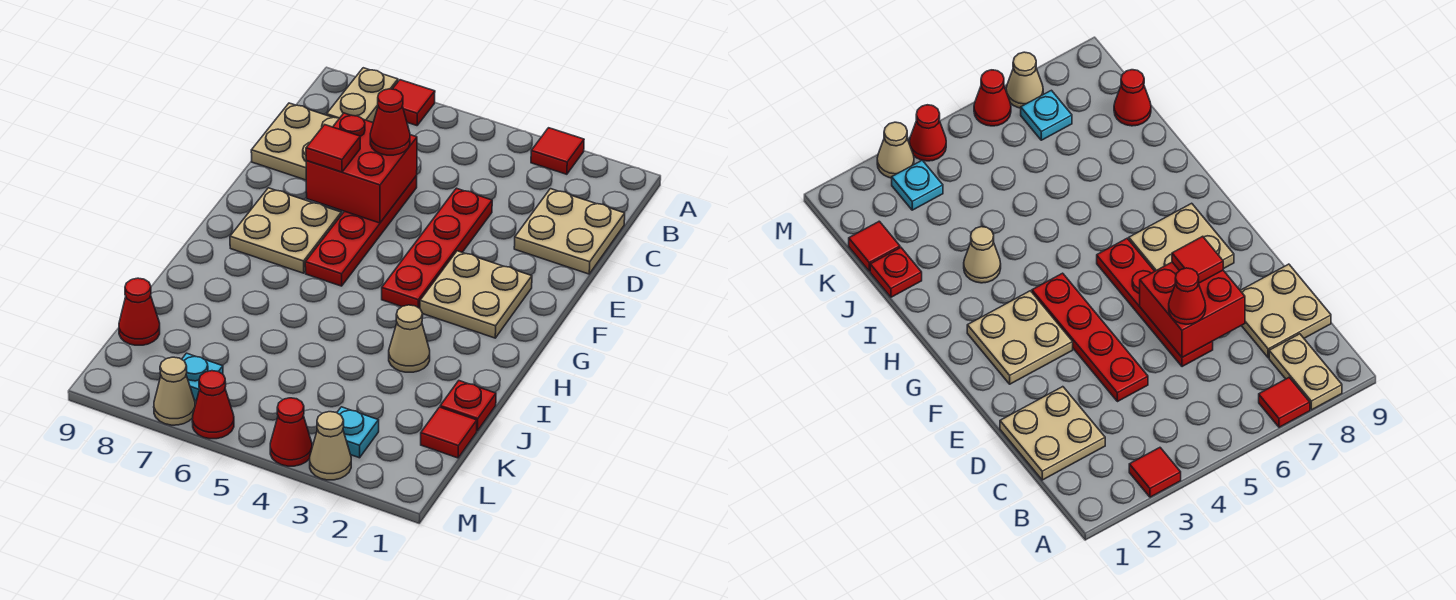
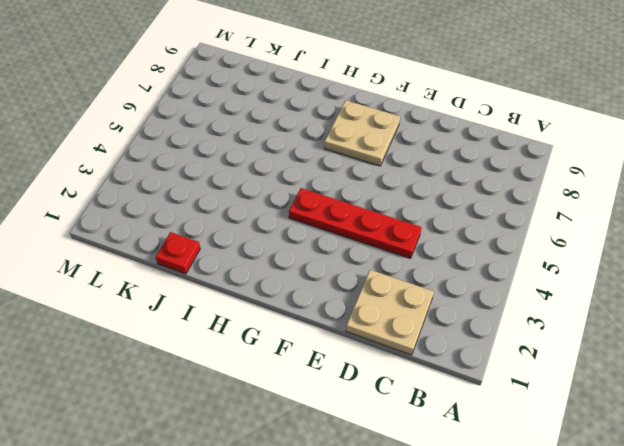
none -> red tile A3 level 1
none -> red tile A7 level 1
none -> tan plate A8:B8 level 1

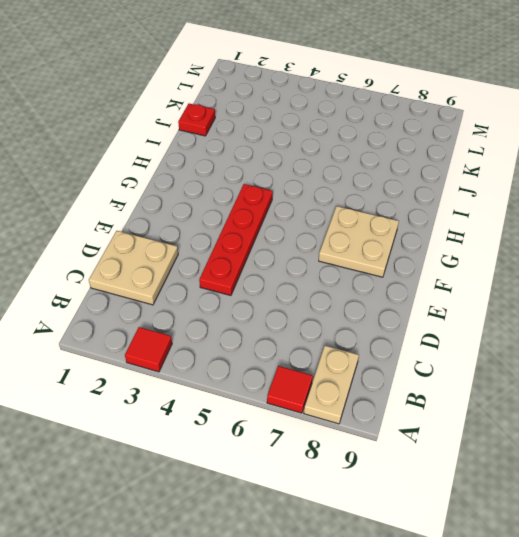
none -> tan plate C8:D9 level 1
none -> red plate D6:G6 level 1
none -> tan plate F2:G3 level 1

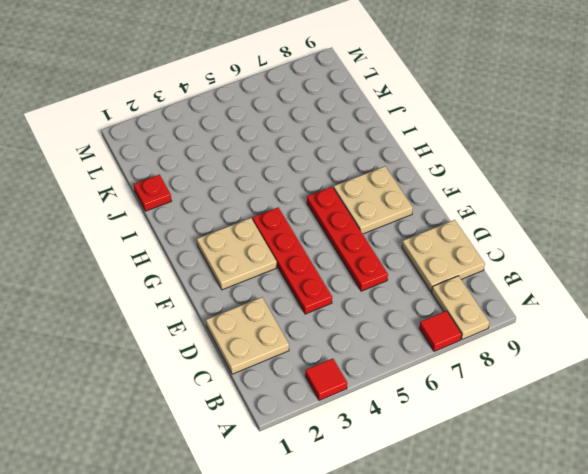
none -> tan cone I3 level 1
none -> red tile K1 level 1
none -> red cone K9 level 1

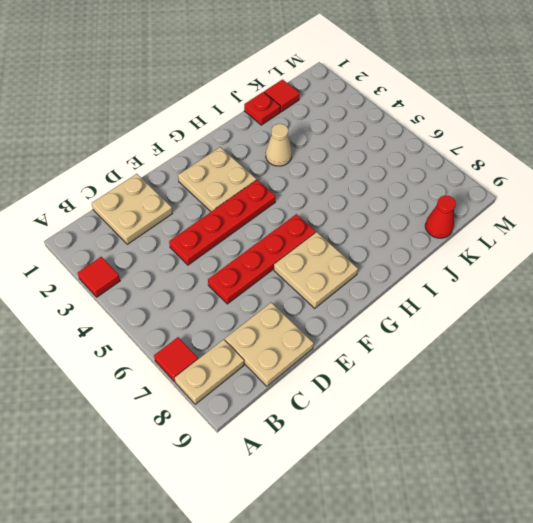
none -> cyan plate L3 level 1
none -> cyan plate L7 level 1
none -> tan cone M3 level 1

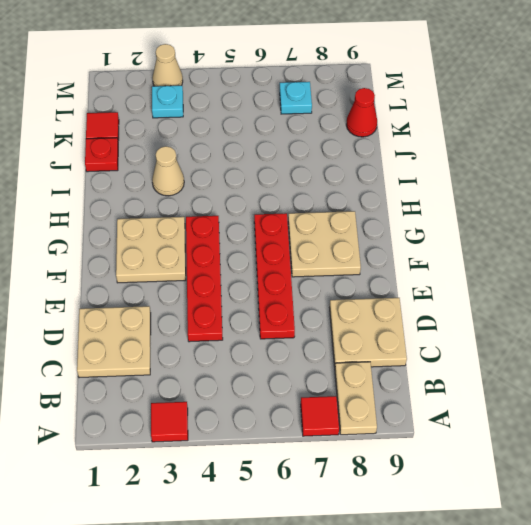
none -> red cone M4 level 1
none -> red cone M6 level 1
none -> tan cone M7 level 1

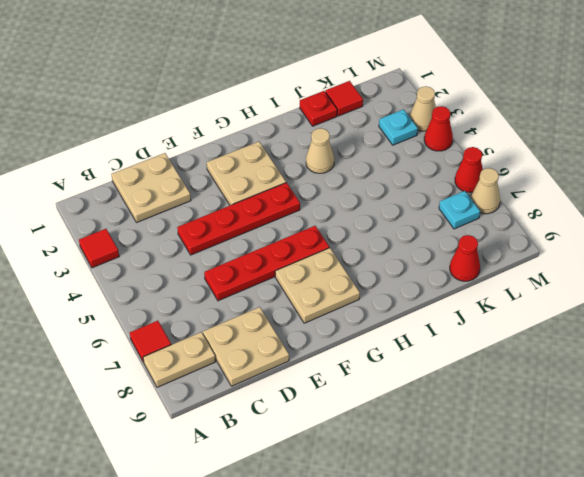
none -> red brick D6:E7 level 2
none -> red cone D6 level 3
none -> red tile E7 level 3

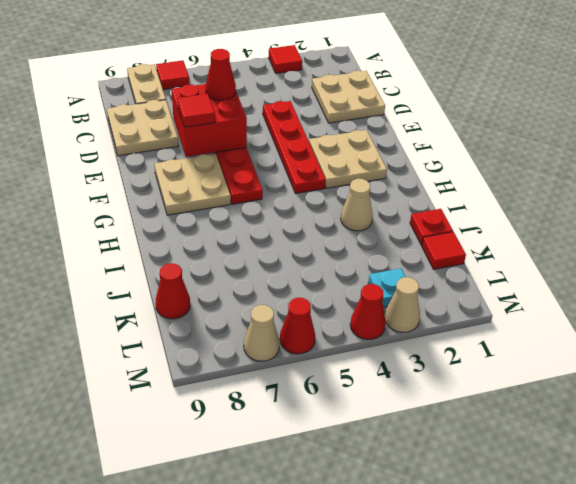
none -> cyan plate L7 level 1

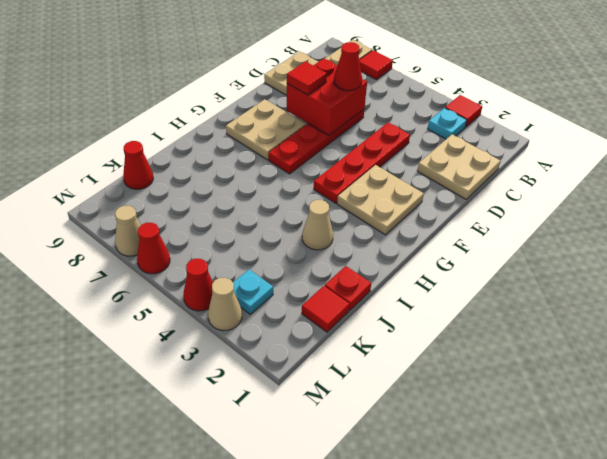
cyan plate B3 level 1 -> cyan plate L7 level 1

